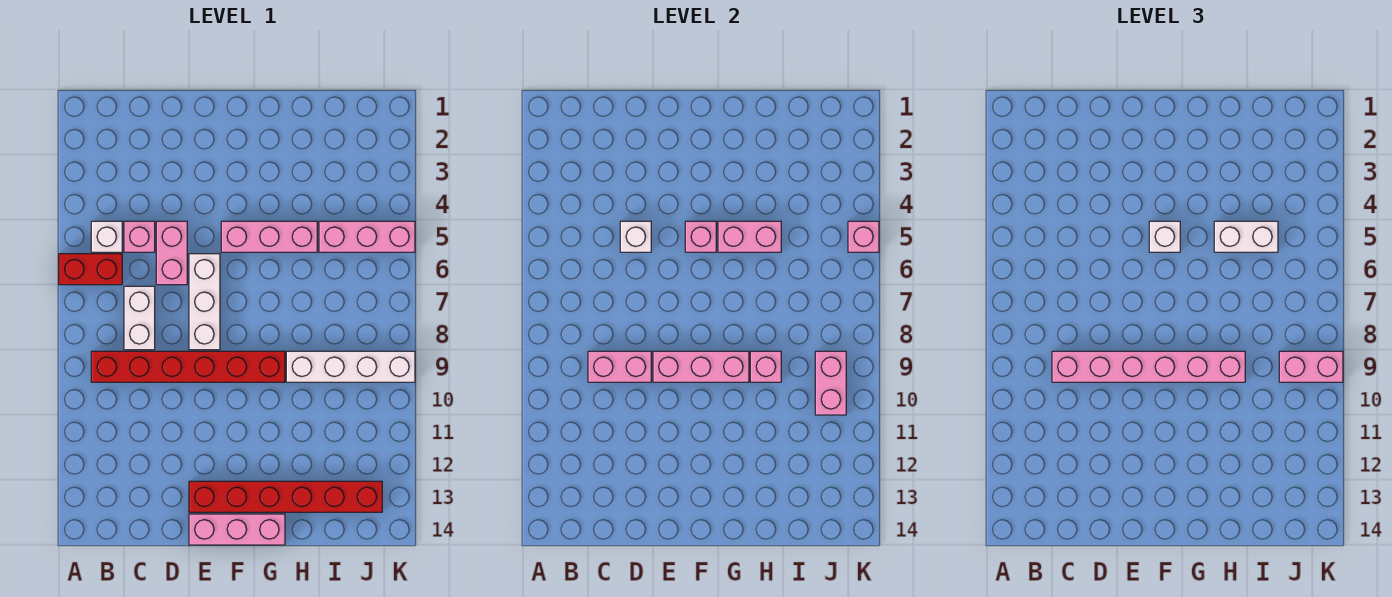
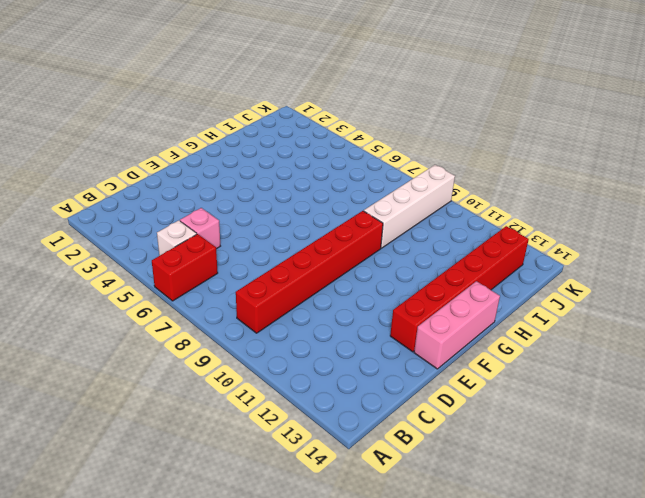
none -> white brick C7:C8 level 1
none -> pink brick D5:D6 level 1
none -> white brick E6:E8 level 1

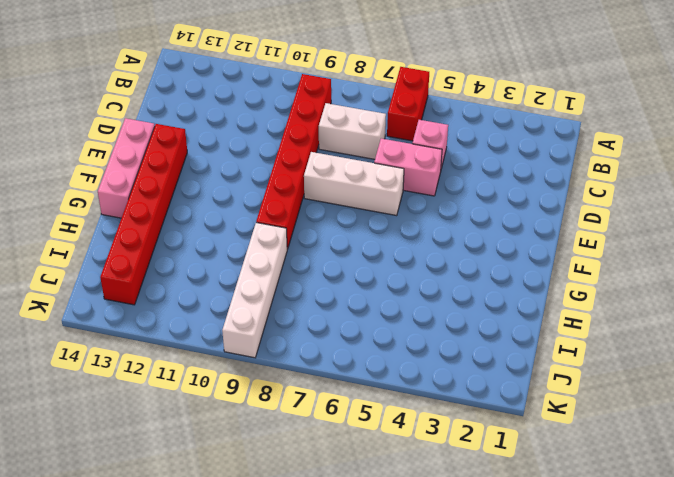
none -> white brick B5 level 1
none -> pink brick F5:H5 level 1
none -> pink brick I5:K5 level 1

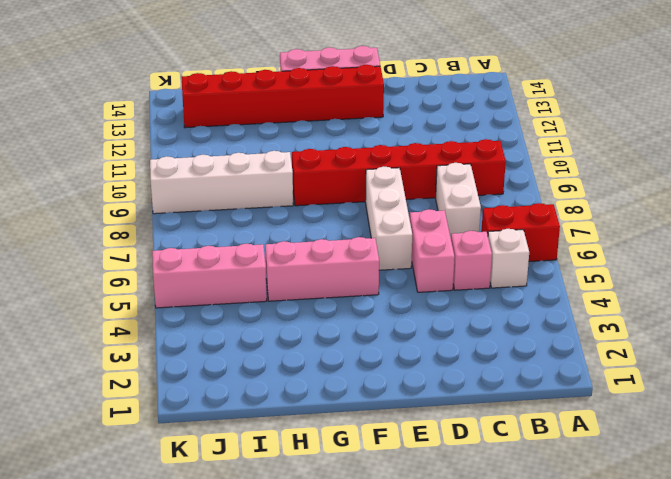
none -> pink brick C9:D9 level 2
none -> white brick D5 level 2
none -> pink brick E9:G9 level 2

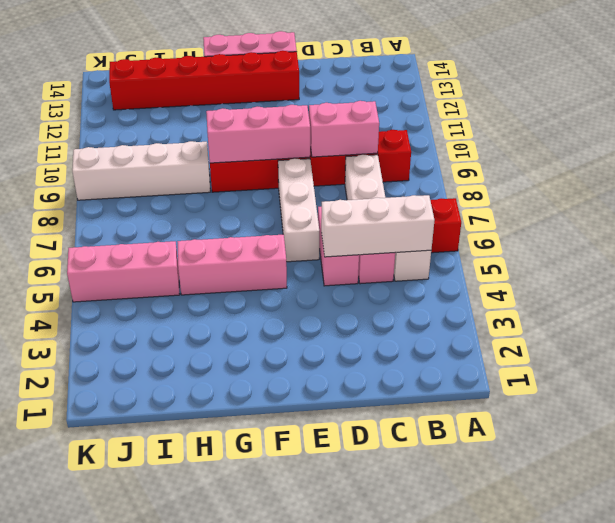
white brick B5:D5 level 2 -> white brick D5 level 2
none -> pink brick F5 level 2
none -> pink brick G5:H5 level 2
none -> pink brick H9 level 2

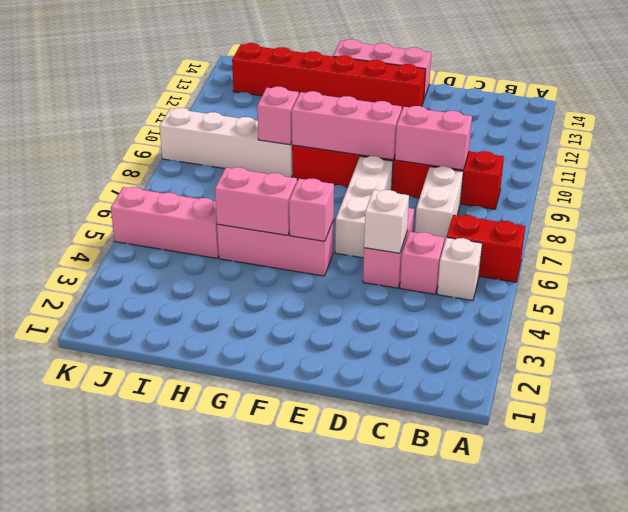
none -> pink brick J9:J10 level 2
none -> pink brick K5 level 2
none -> pink brick C9:H9 level 3

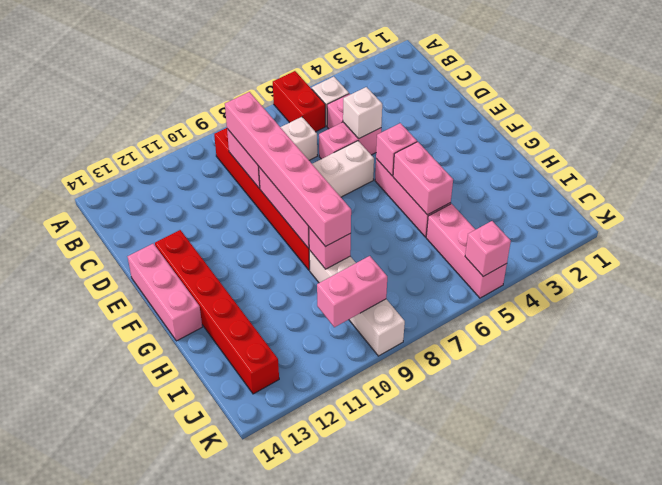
none -> white brick F5 level 3
none -> white brick H5:I5 level 3
none -> pink brick J9:K9 level 3

